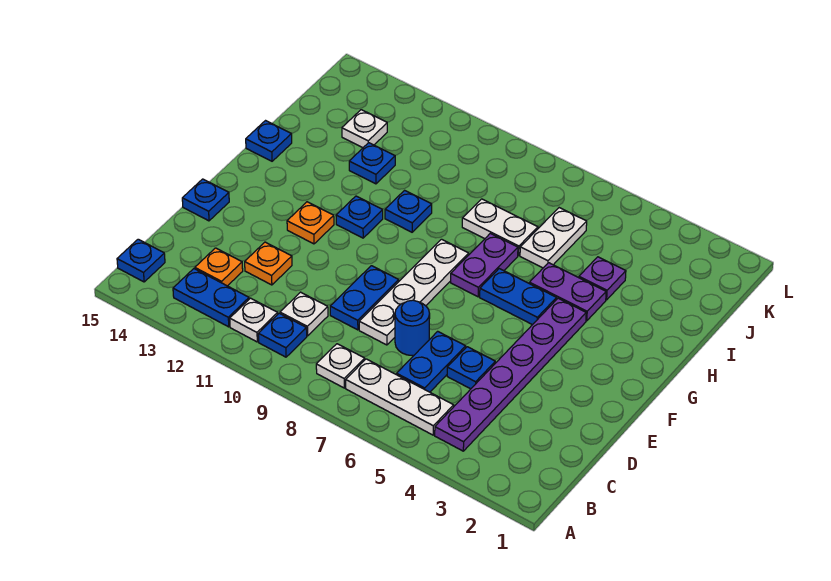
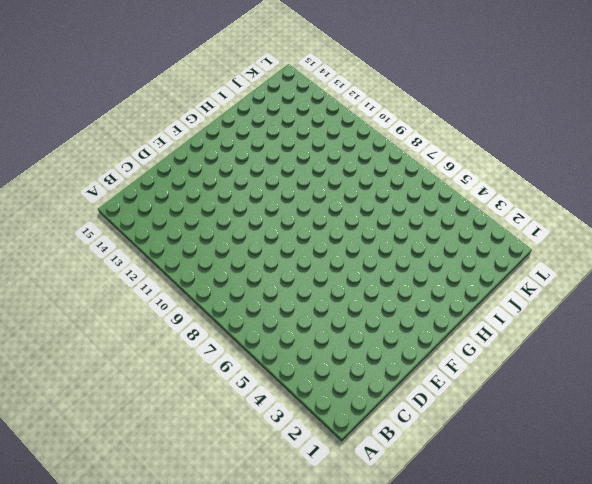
none -> purple plate B4:G4 level 1
none -> white plate B5:B7 level 1
none -> white plate B8 level 1

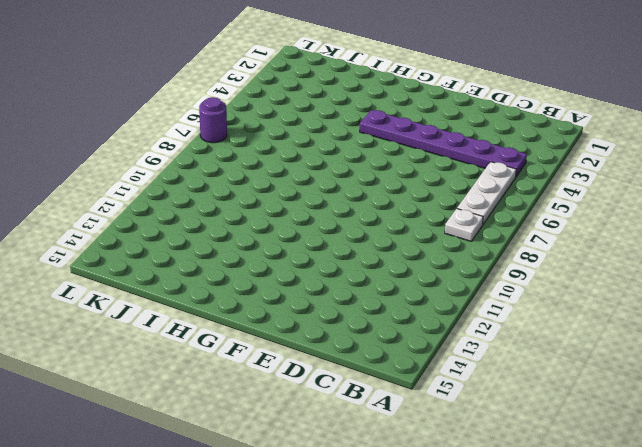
purple round brick L7 level 1 -> none
none -> blue plate B10 level 1
none -> white plate B11 level 1
none -> blue plate B12:B13 level 1

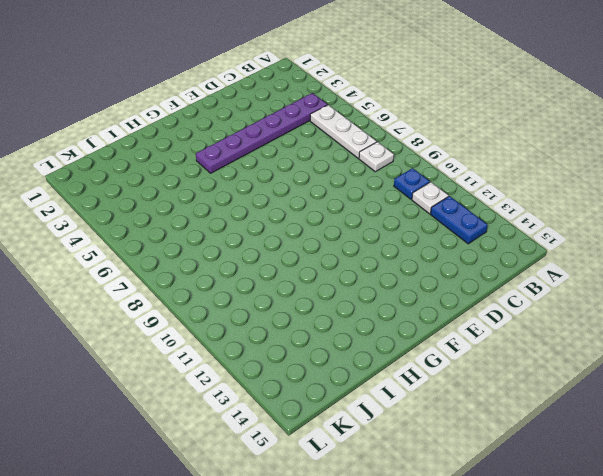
none -> blue plate B15 level 1
none -> blue plate C6:D6 level 1
none -> white plate C10 level 1

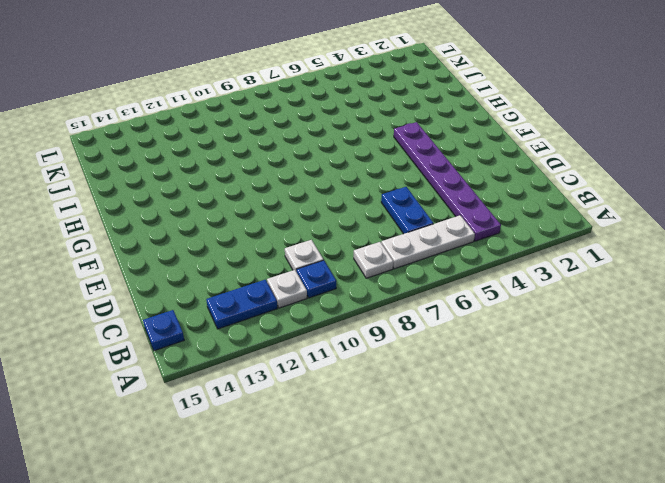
none -> orange plate C13 level 1
none -> blue plate D5 level 1
none -> blue round brick D7 level 1

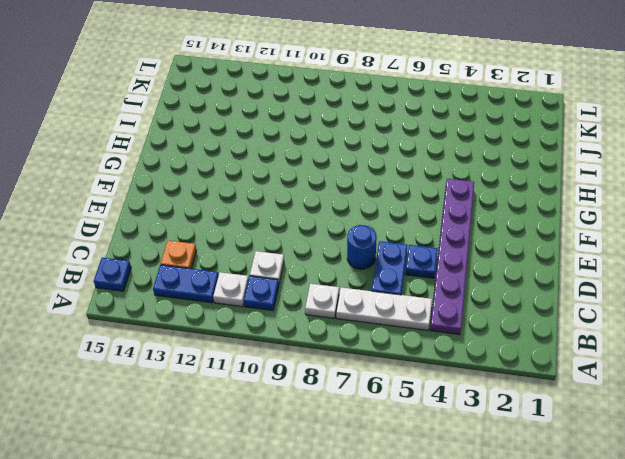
none -> white plate D8:G8 level 1
none -> blue plate D9:E9 level 1
none -> orange plate D12 level 1

